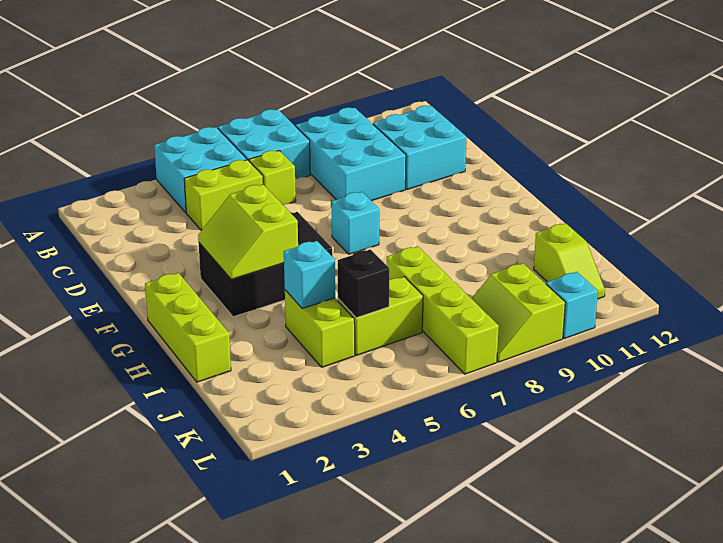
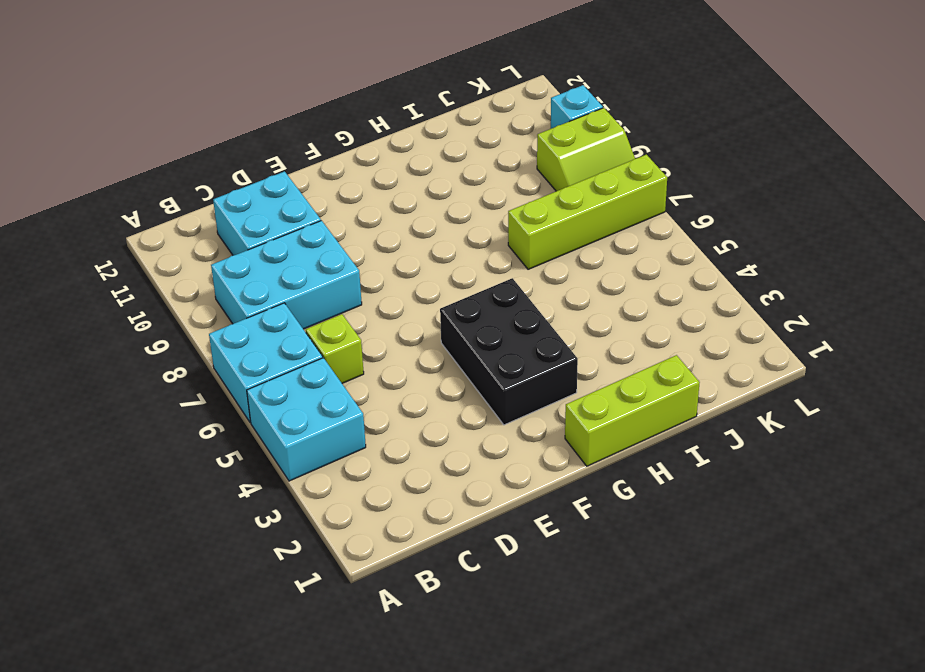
none -> lime brick C4:C5 level 1
none -> cyan brick F7 level 1
none -> lime brick I4:J4 level 1

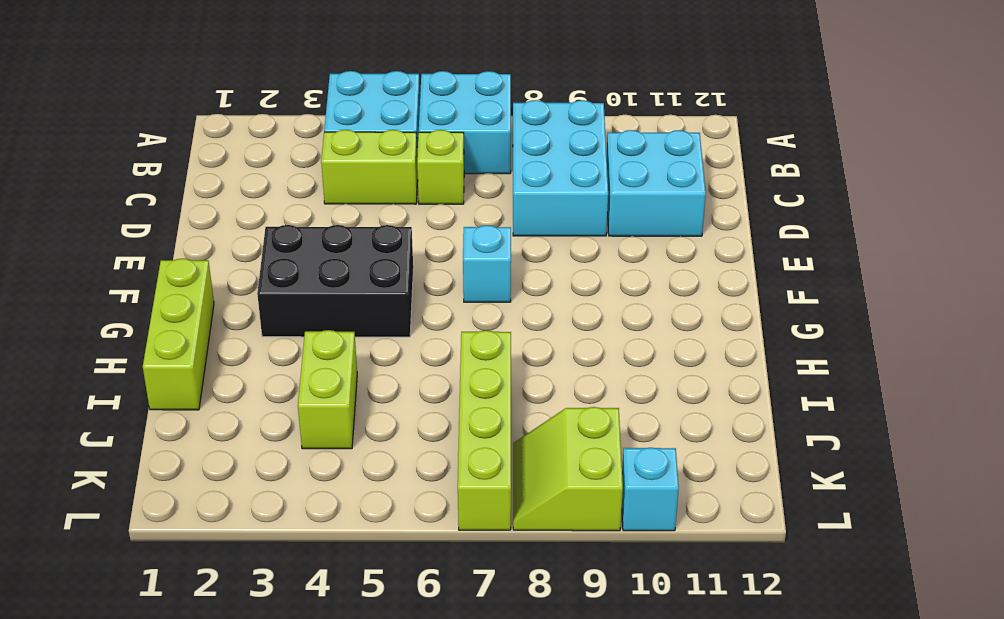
none -> lime brick J5:J6 level 1
none -> lime slope J11:K11 level 1 top J
none -> lime slope F3:G4 level 2 top 4

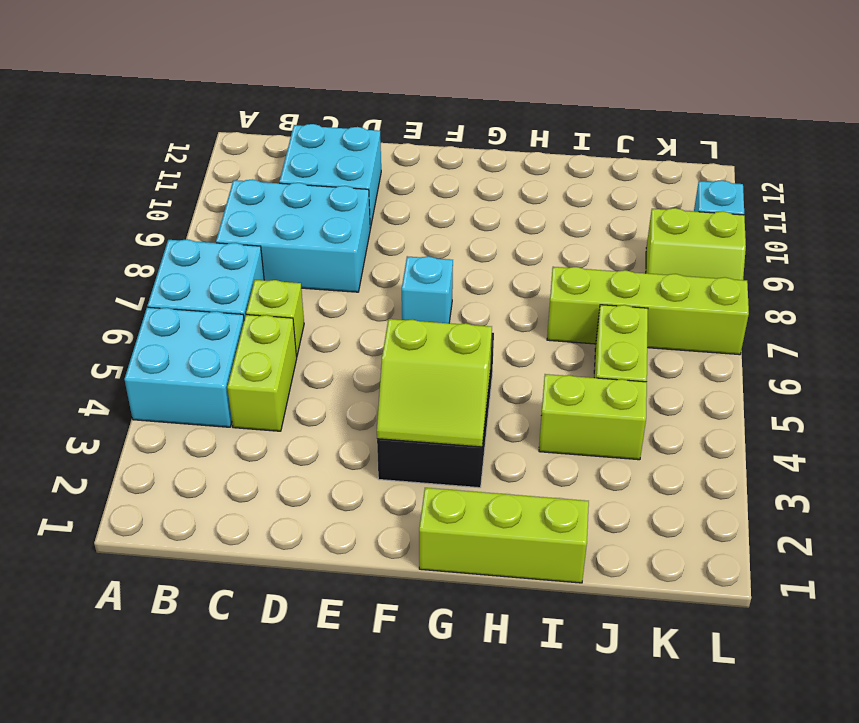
none -> lime slope J11:K11 level 1 top J
none -> cyan brick I4 level 2
none -> black brick J5 level 2

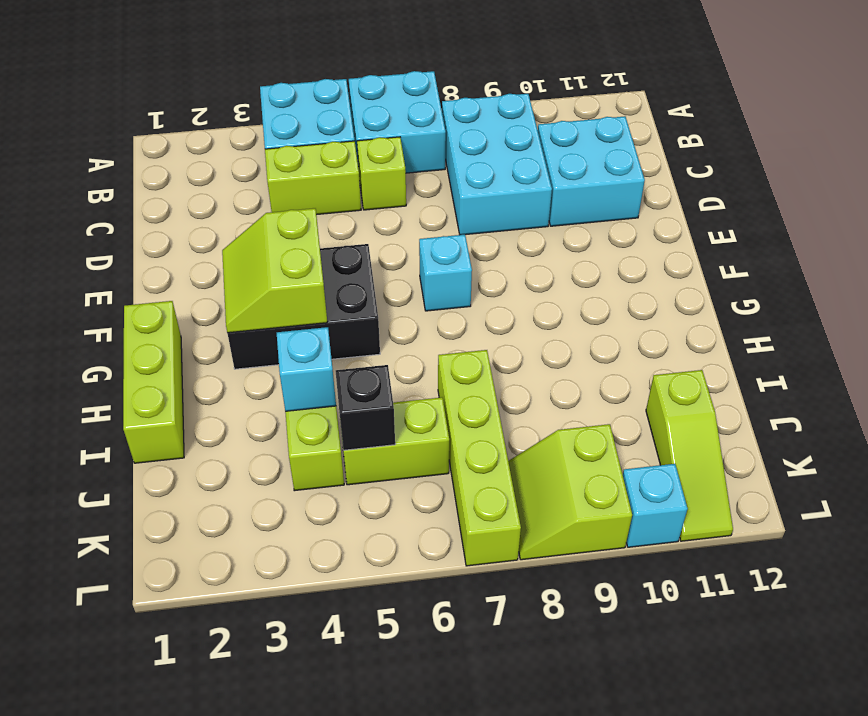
lime slope J11:L11 level 1 top J -> lime slope J11:K11 level 1 top J

